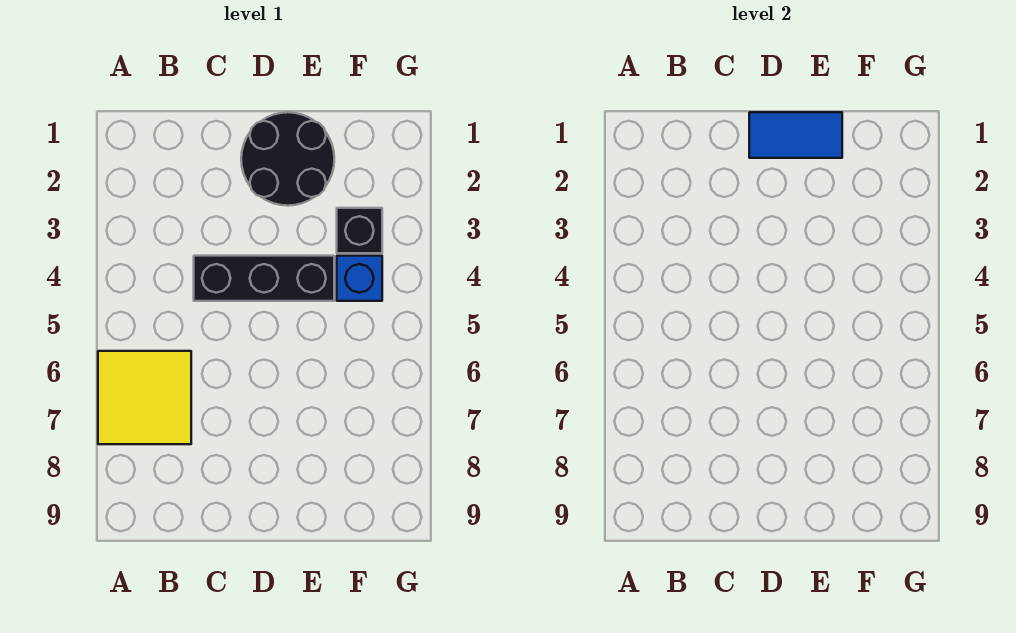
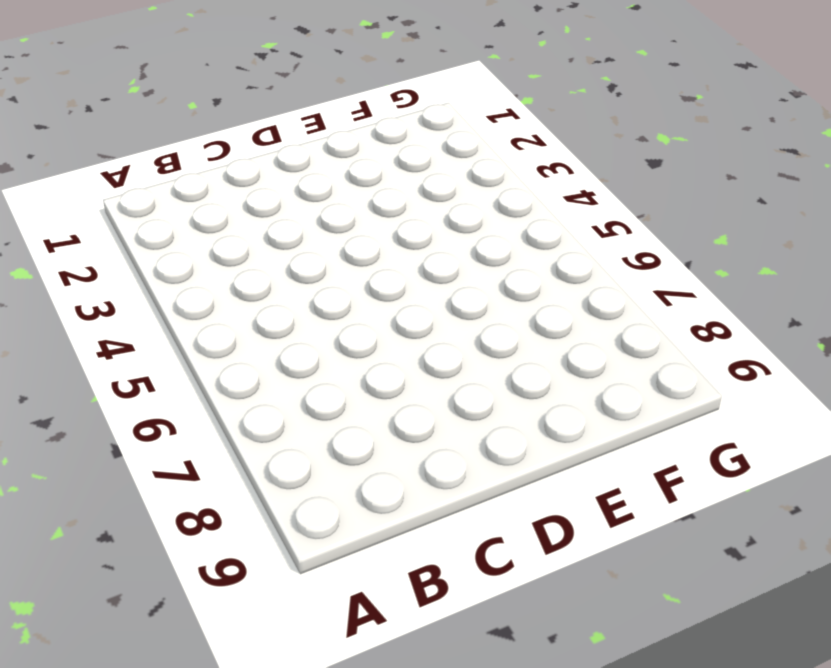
none -> yellow tile A6:B7 level 1
none -> black brick C4:E4 level 1

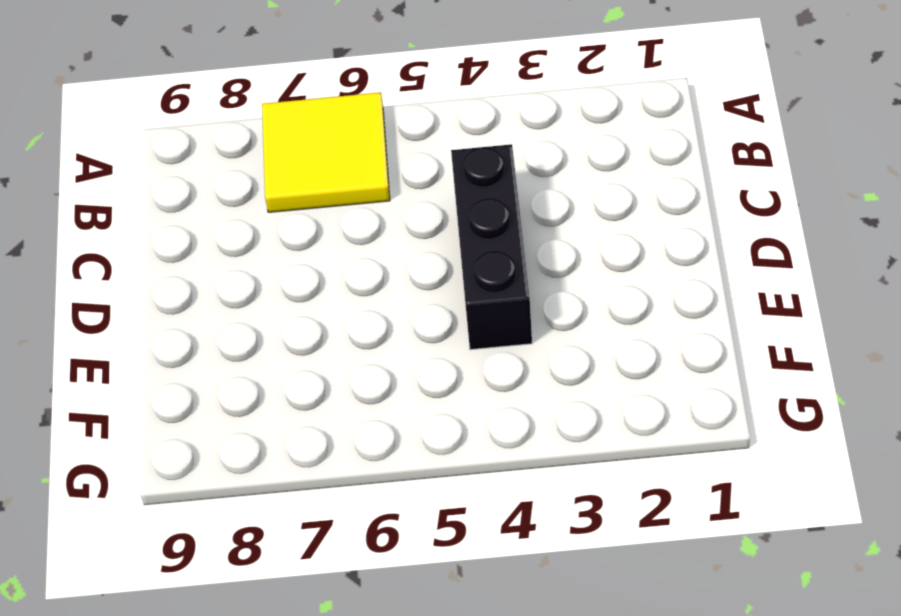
none -> black round brick D1:E2 level 1
none -> black brick F3 level 1

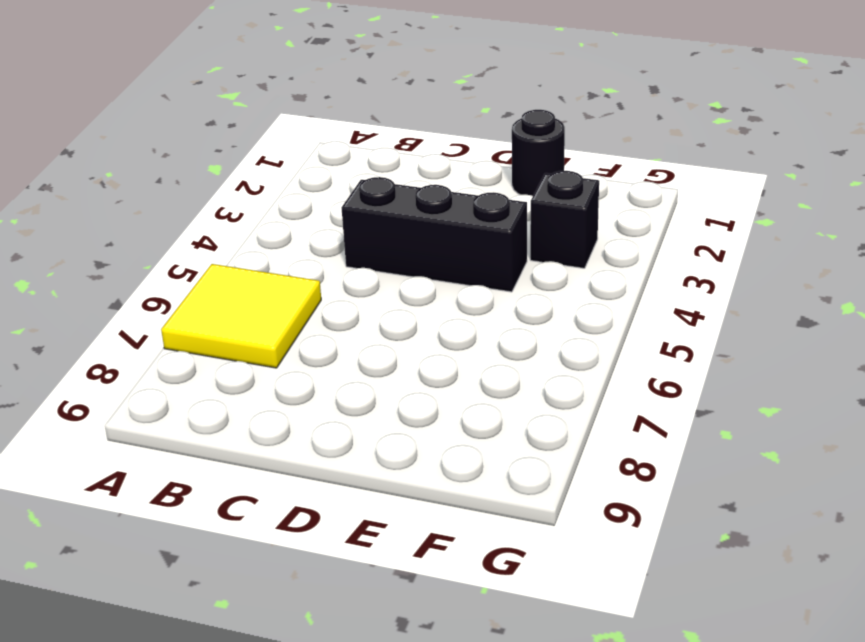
black round brick E1 level 1 -> black round brick D1:E2 level 1
none -> blue brick F4 level 1
none -> blue tile D1:E1 level 2

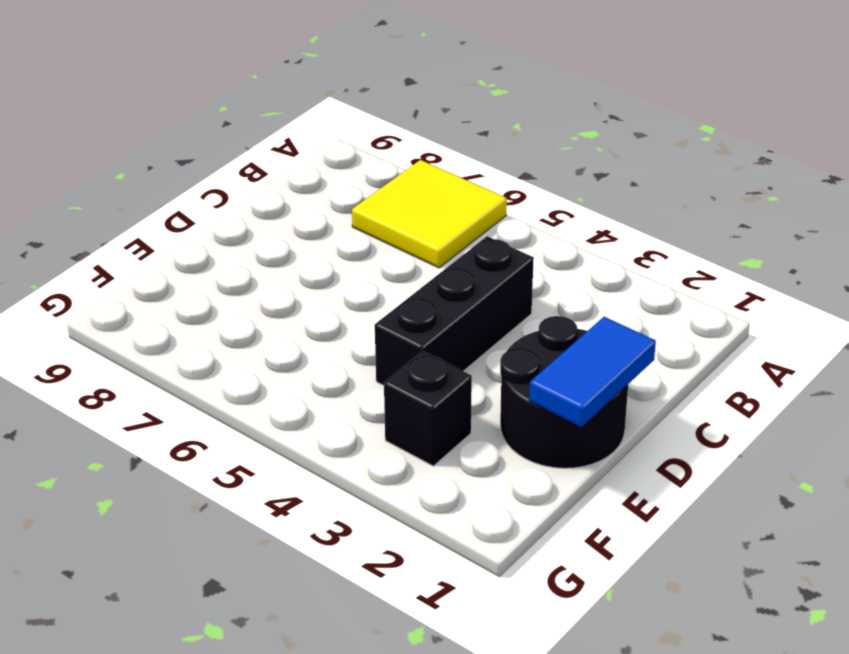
none -> blue brick F4 level 1

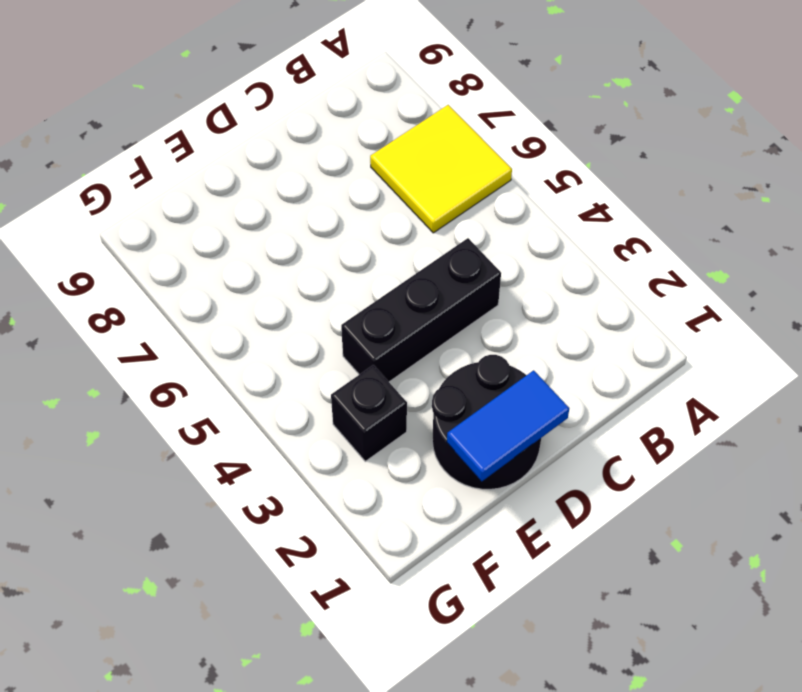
none -> blue brick F4 level 1

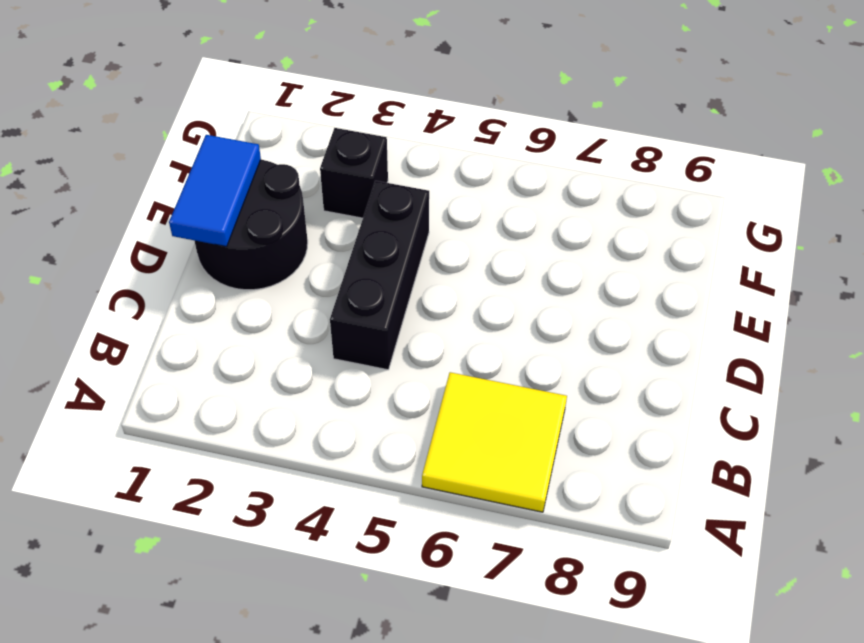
none -> blue brick F4 level 1

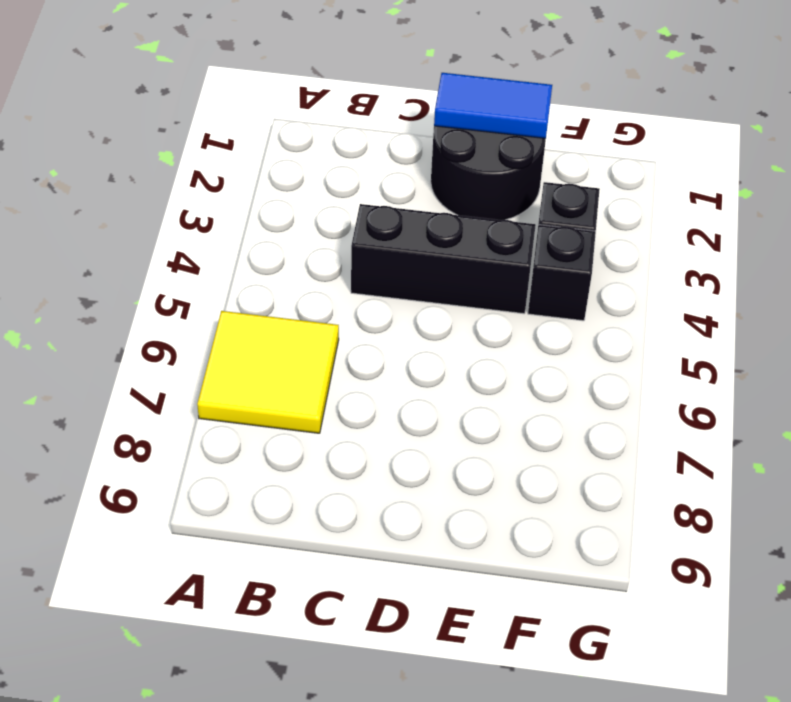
black brick F4 level 1 -> blue brick F4 level 1

